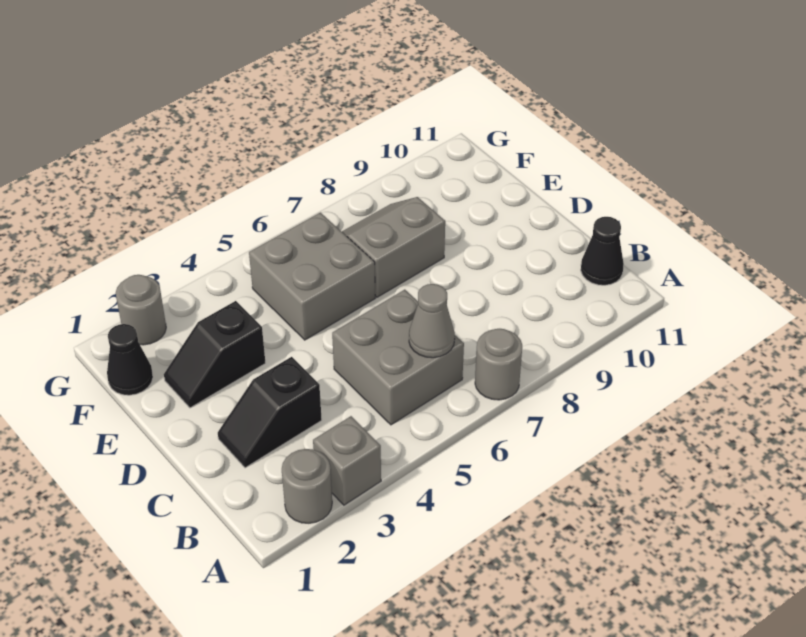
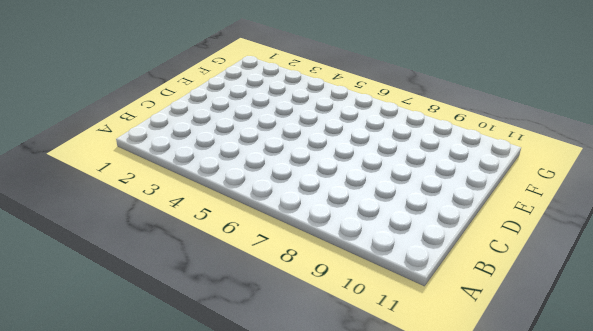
none -> grey round brick A2 level 1
none -> grey brick A3 level 1
none -> grey round brick A7 level 1

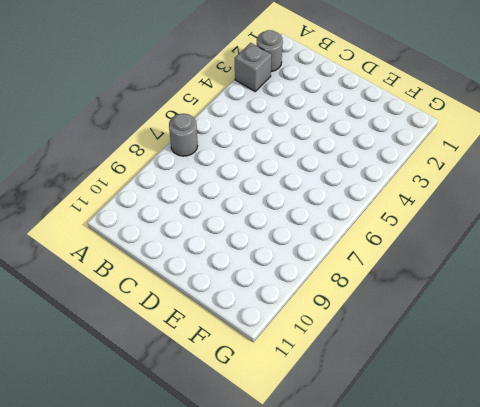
none -> grey brick B5:C6 level 1
none -> black cone B11 level 1
none -> black slope C2:C3 level 1 top 3

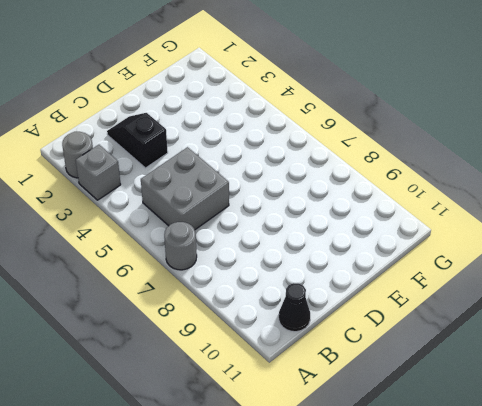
none -> black slope E2:E3 level 1 top 3
none -> grey brick E5:F6 level 1
none -> grey slope E7:F8 level 1 top E

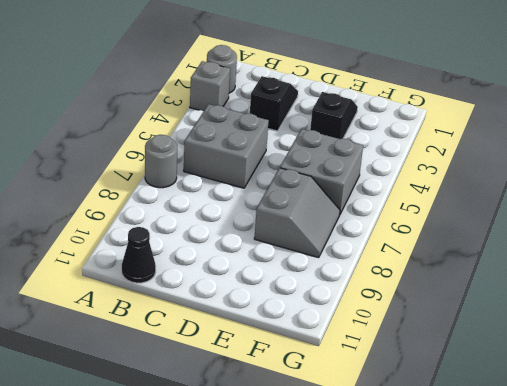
none -> black cone F1 level 1
none -> grey round brick G2 level 1
none -> grey cone B6 level 2

